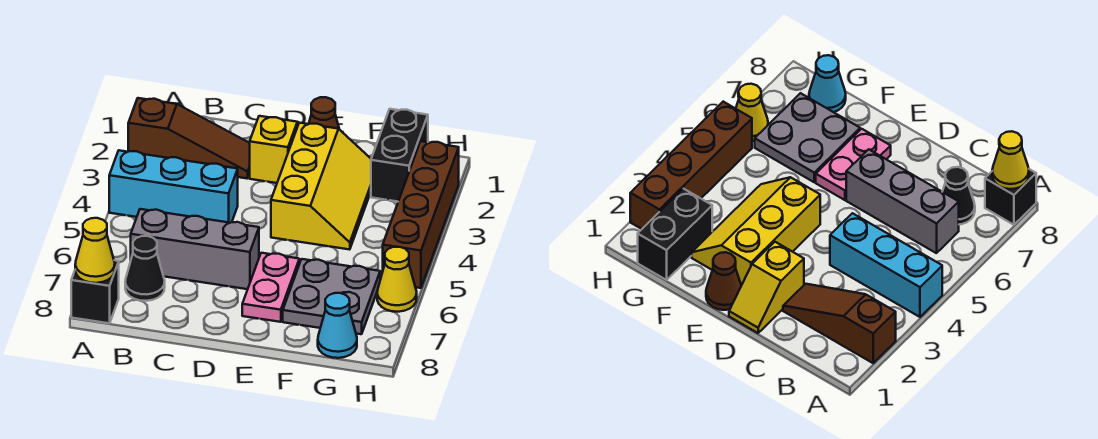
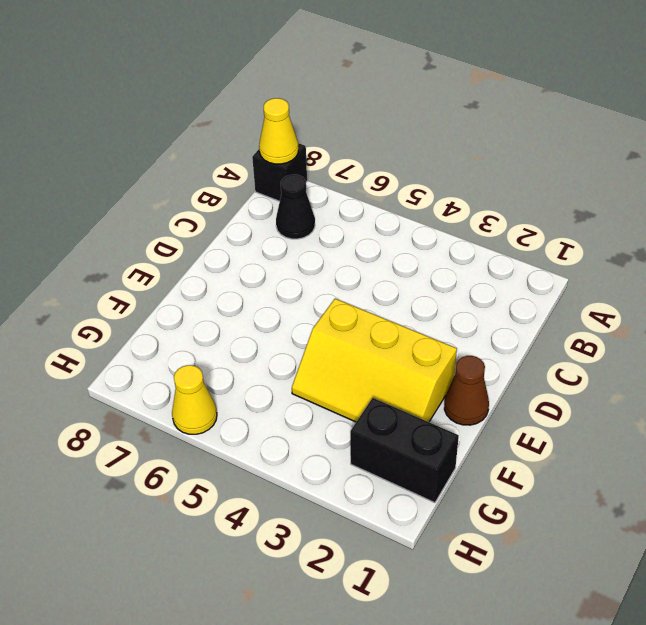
none -> brown slope A2:C2 level 1 top A
none -> cyan brick A4:C4 level 1
none -> grey brick B6:D6 level 1

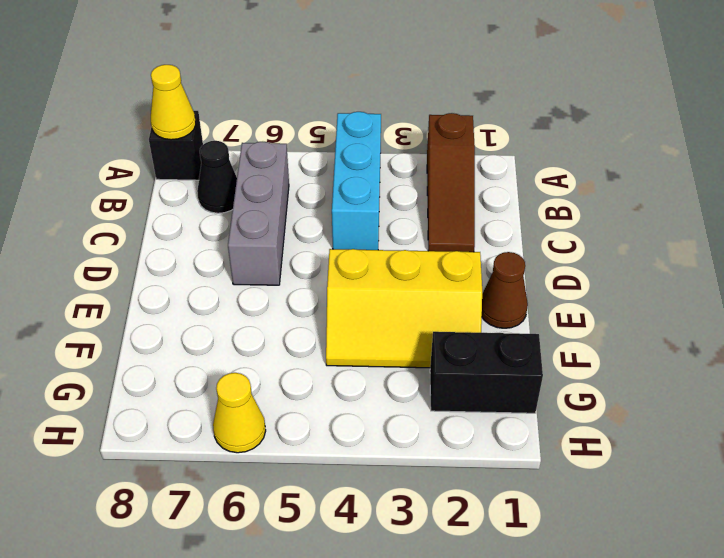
none -> yellow slope D1:D2 level 1 top 2
none -> pink plate E6:E7 level 1
none -> grey plate F6:G7 level 1

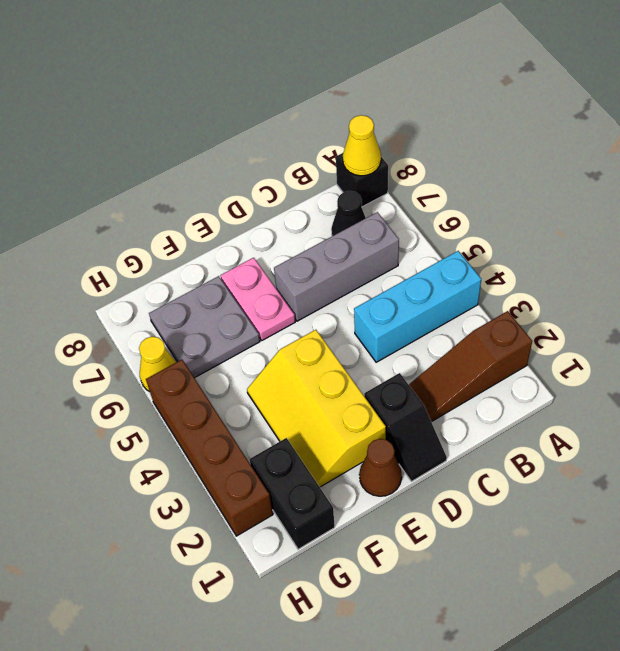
black slope D1:D2 level 1 top 2 -> yellow slope D1:D2 level 1 top 2
none -> cyan cone G8 level 1

